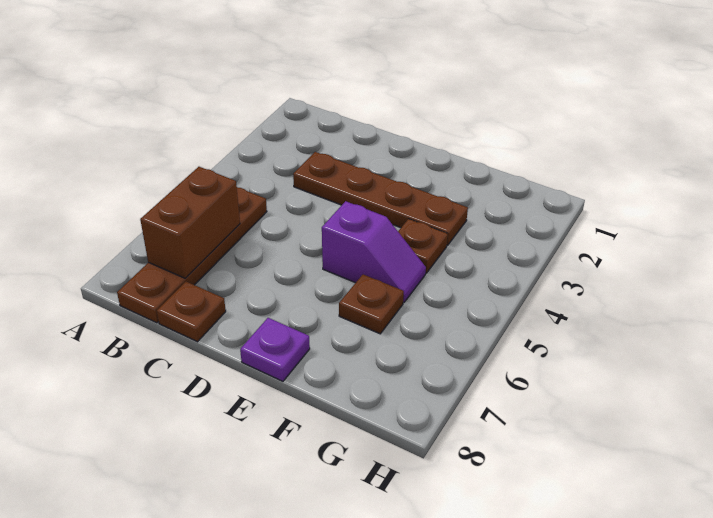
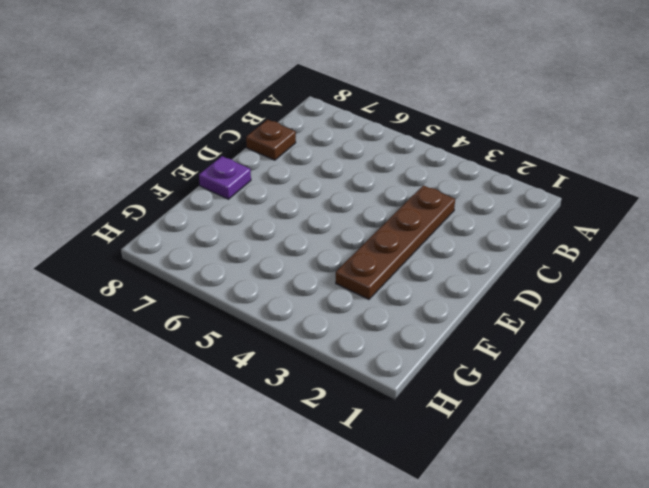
none -> brown plate B5:B8 level 1
none -> purple slope E5:F5 level 1 top E

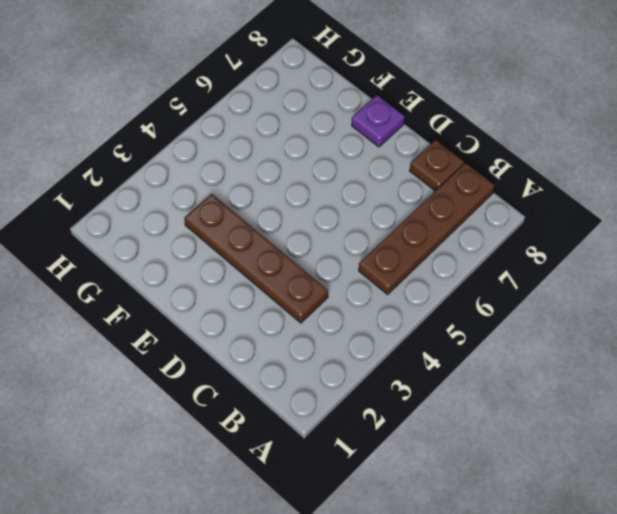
none -> purple slope E5:F5 level 1 top E
none -> brown plate F4 level 1

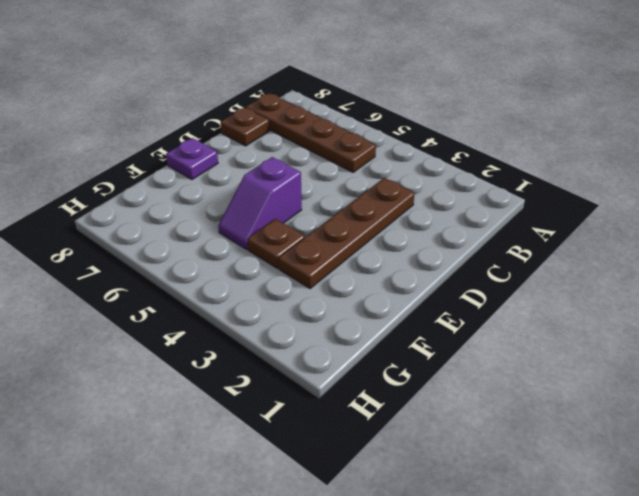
none -> brown plate F6 level 1
none -> brown brick B6:B7 level 2

